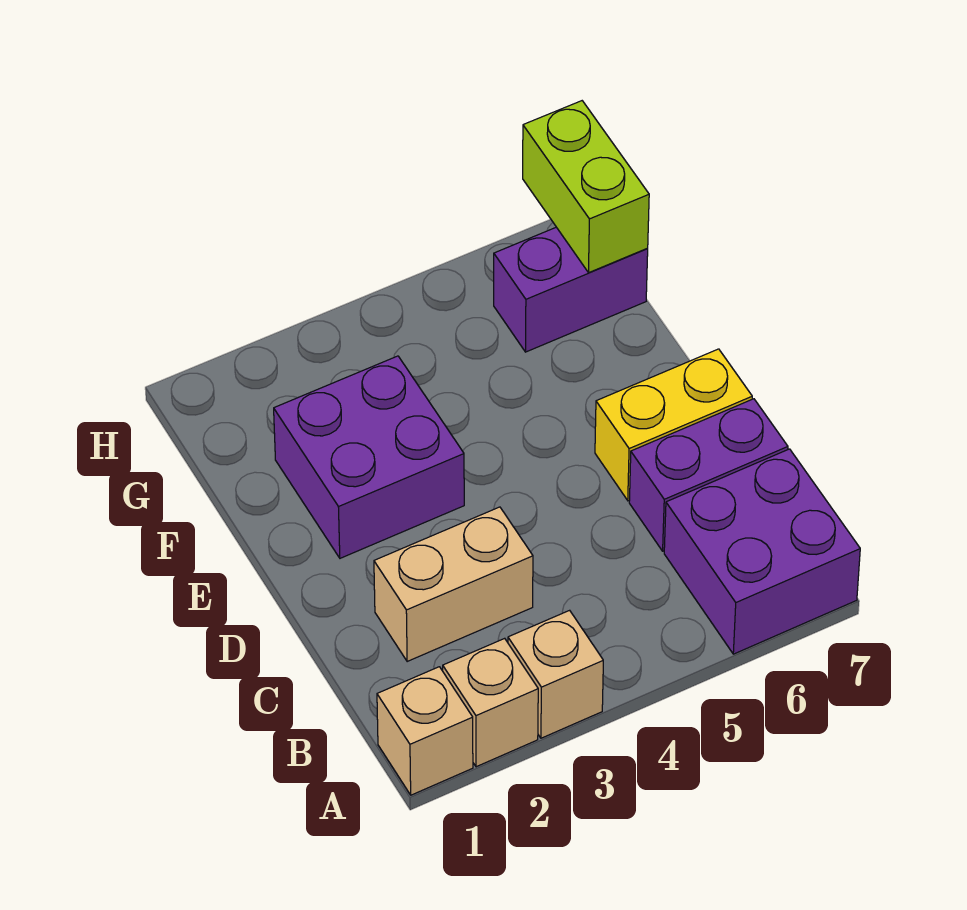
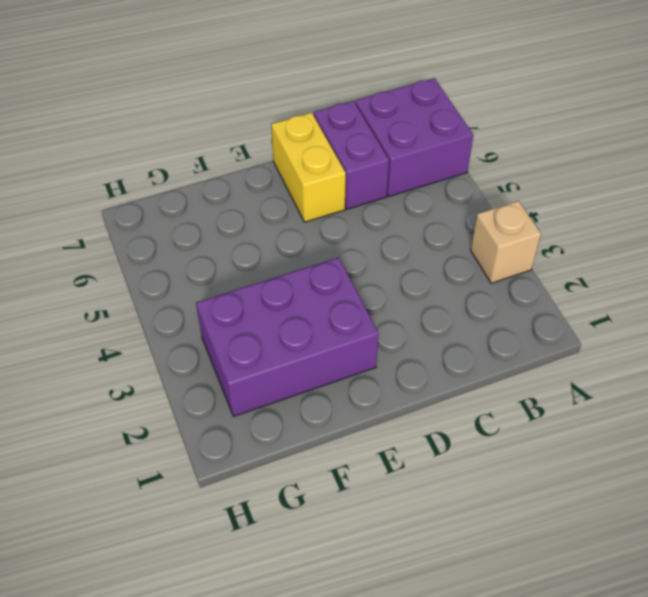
purple brick E2:G3 level 1 -> purple brick E2:F3 level 1
none -> tan brick A1 level 1
none -> tan brick A2 level 1

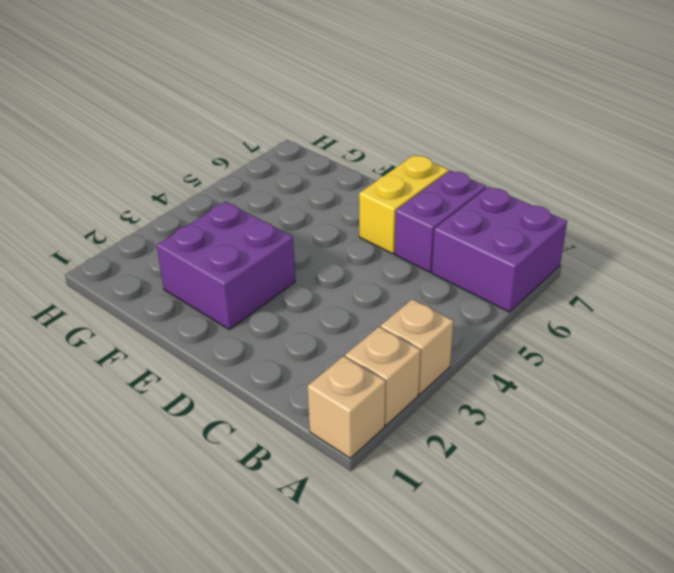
none -> tan brick C2:C3 level 1
none -> purple brick G6:G7 level 1

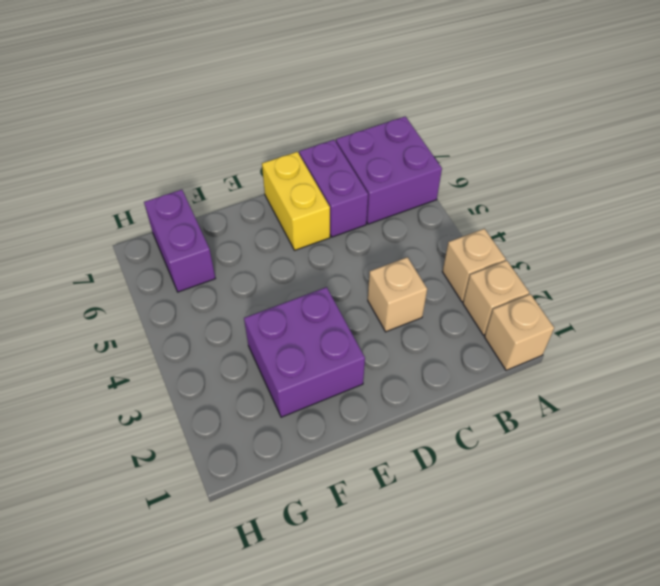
tan brick C3 level 1 -> tan brick C2:C3 level 1
none -> lime brick G7:H7 level 2

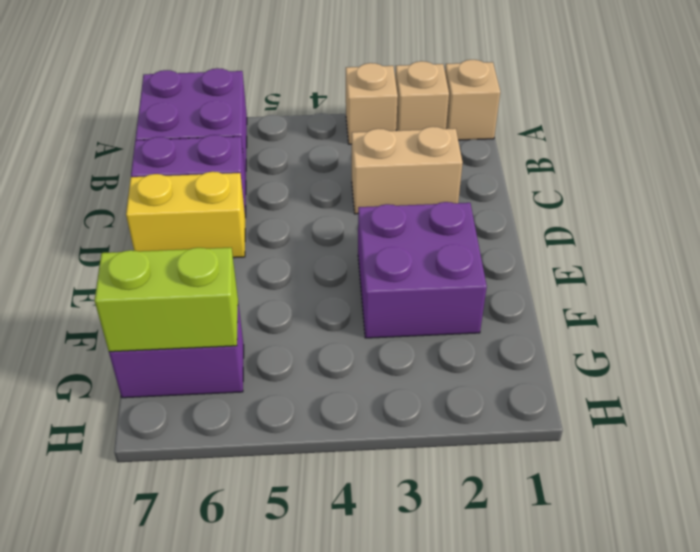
lime brick G6:G7 level 2 -> lime brick G7:H7 level 2

